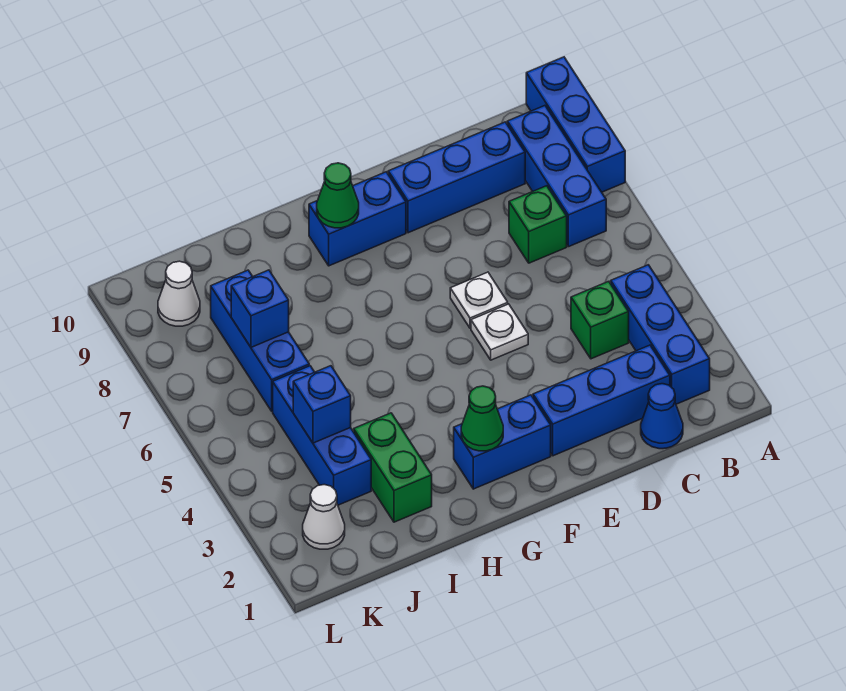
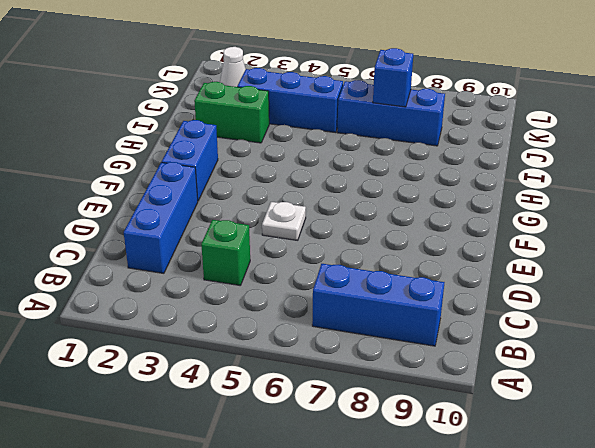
none -> blue brick A8:A10 level 1
none -> blue brick B2:B4 level 1
none -> blue cone C1 level 1

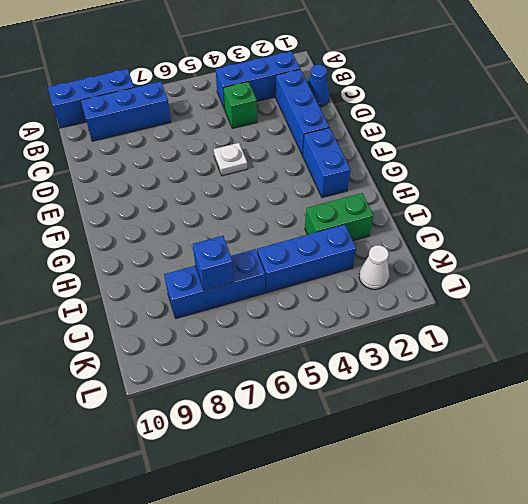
none -> green brick C7 level 1
none -> blue brick C9:E9 level 1
none -> white plate E6 level 1

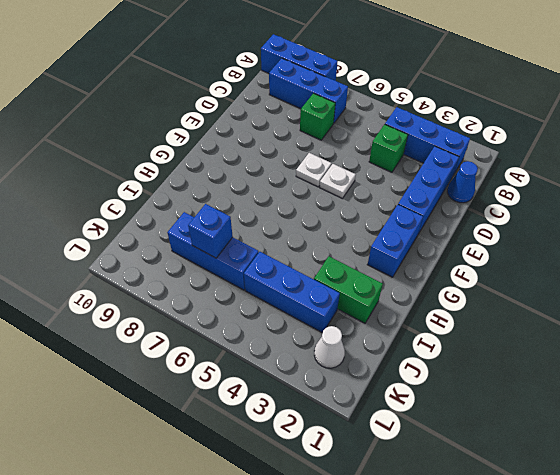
none -> blue brick C9:E9 level 1
none -> blue brick F9:G9 level 1
none -> white cone K9 level 1

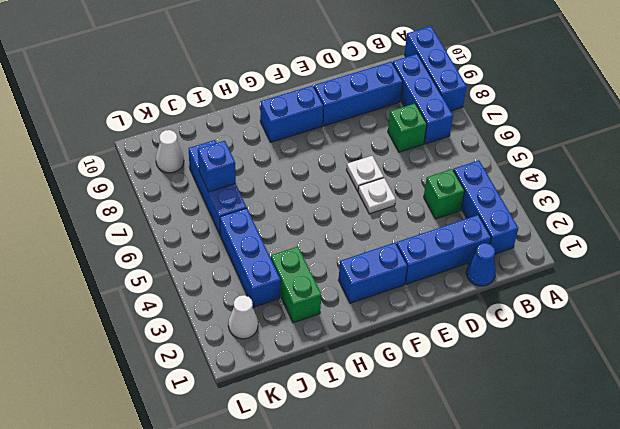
none -> green cone G2 level 2
none -> green cone G9 level 2
none -> blue brick J4 level 2

